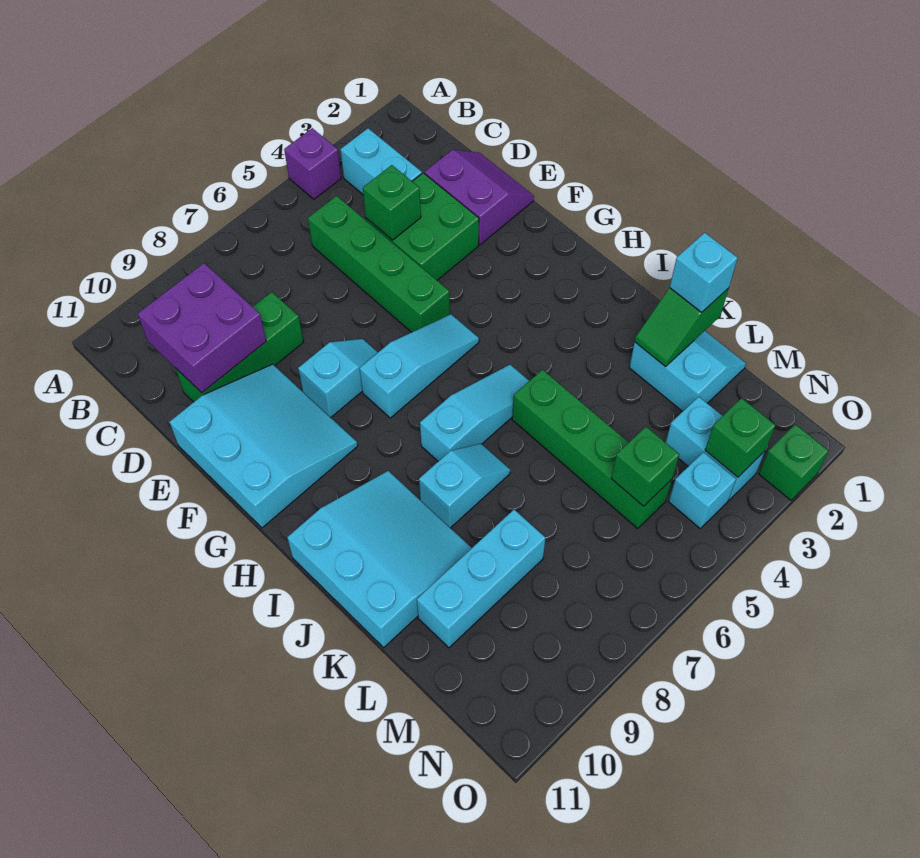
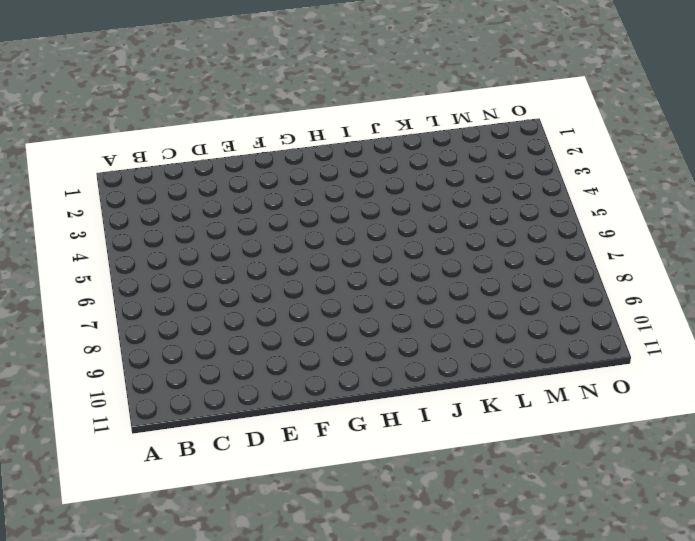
none -> purple brick A4 level 1
none -> cyan brick B3:C3 level 1
none -> green brick C5:F5 level 1

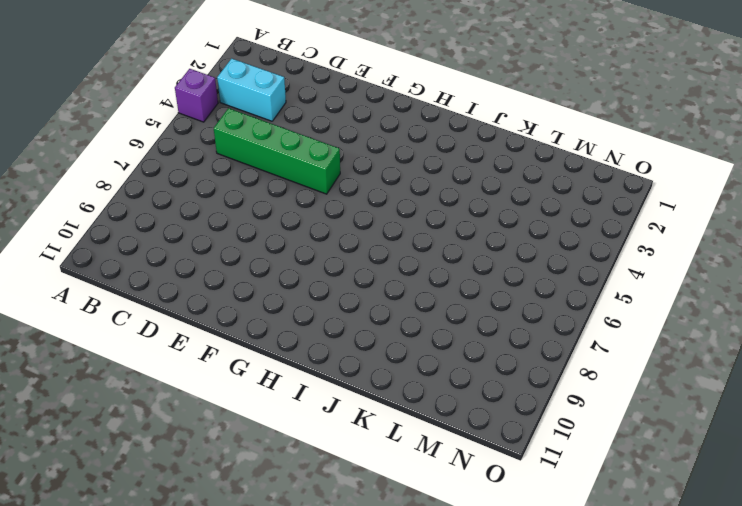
none -> purple slope D1:E2 level 1 top 2
none -> green brick D3:E4 level 1
none -> green brick D8:D10 level 1

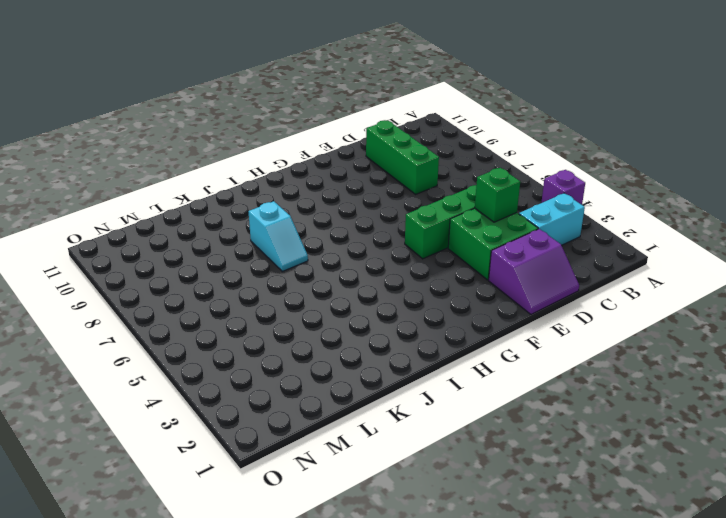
none -> cyan slope E9:G11 level 1 top 11
none -> cyan slope F7:F8 level 1 top 8
none -> cyan slope G5:G7 level 1 top 7

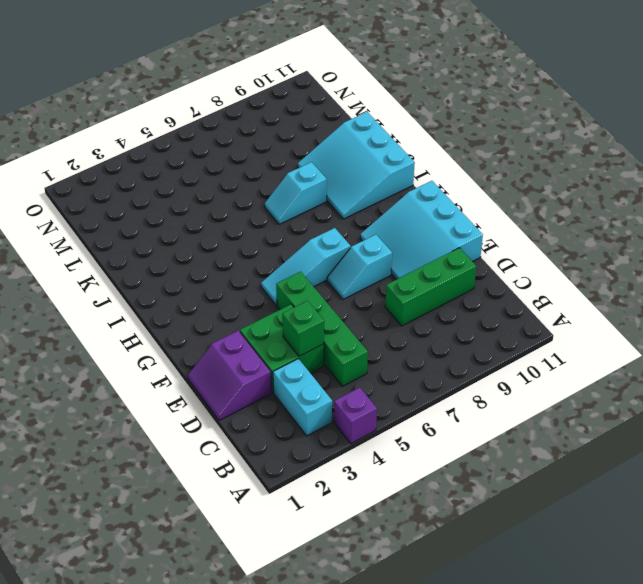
none -> cyan slope I5:I7 level 1 top 7
none -> green brick J5:M5 level 1
none -> cyan slope K1:L2 level 1 top 2

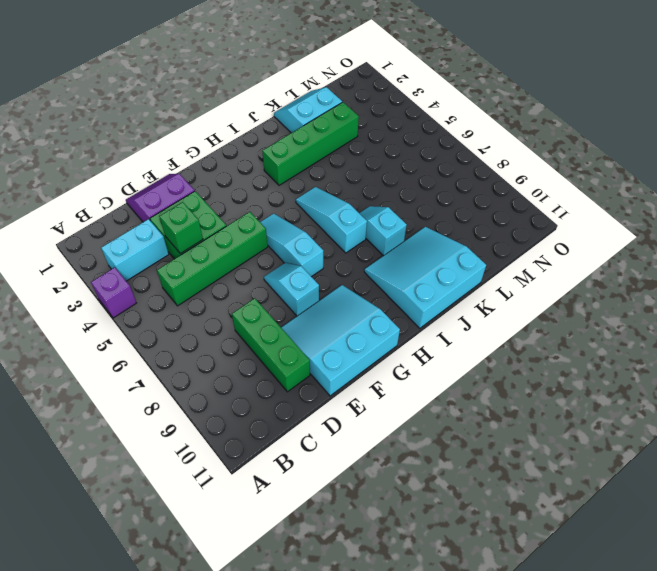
green brick I3:L3 level 1 -> green brick J5:M5 level 1
none -> cyan brick L8:L10 level 1
none -> cyan brick M3:N3 level 1
none -> cyan brick N4 level 1

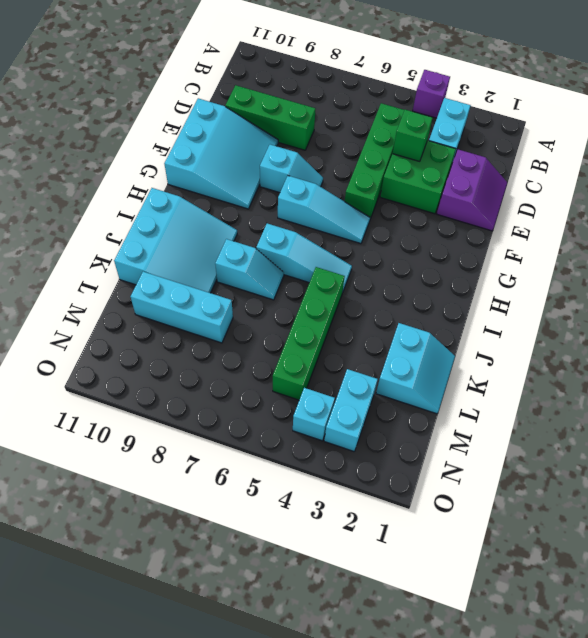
none -> green brick O2 level 1
none -> purple brick C9:D10 level 2
none -> green slope K1:K2 level 2 top 1

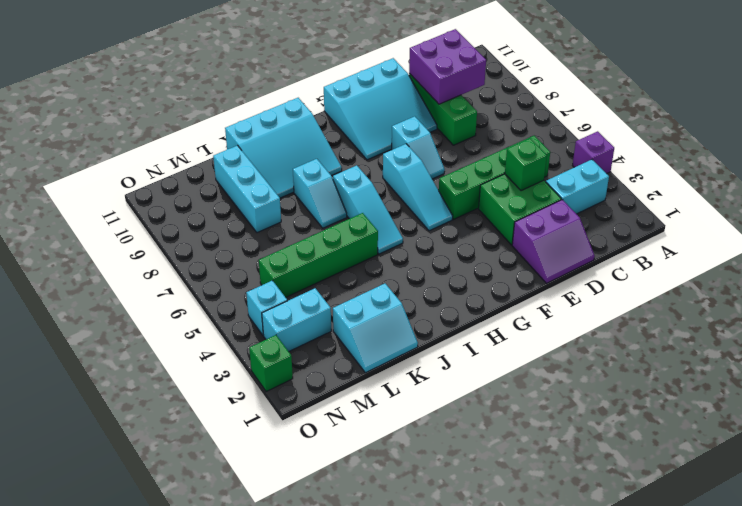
none -> green slope K1:K2 level 2 top 1
none -> green brick M5 level 2
none -> green brick N3 level 2

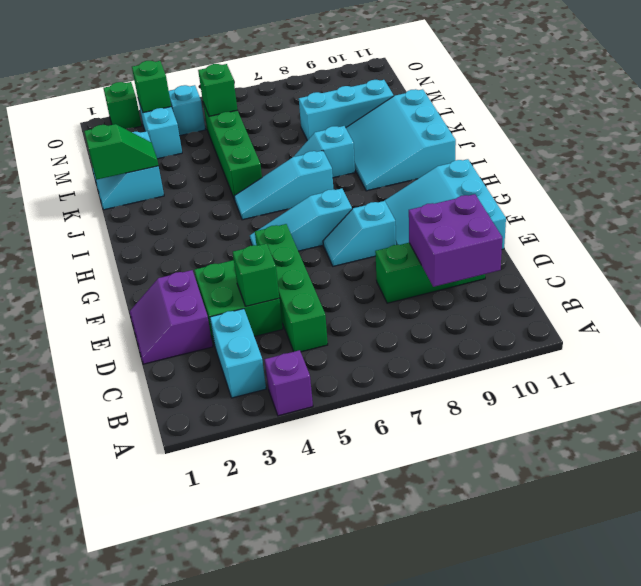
none -> cyan brick K1 level 3

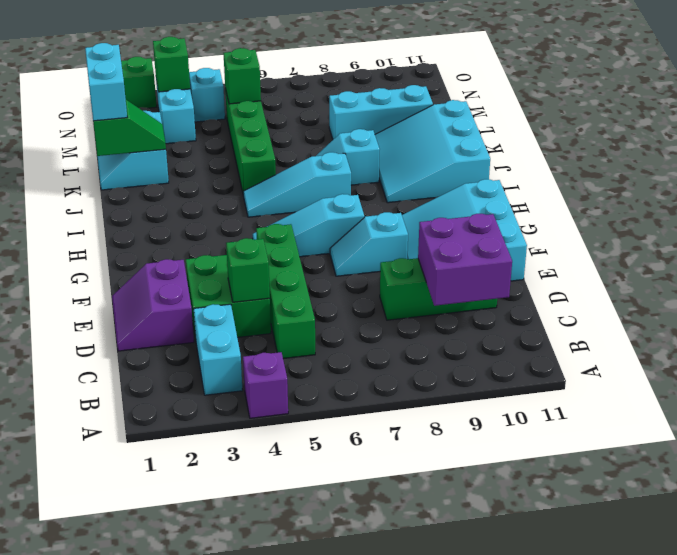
cyan brick K1:L1 level 3 -> cyan brick K1 level 3

